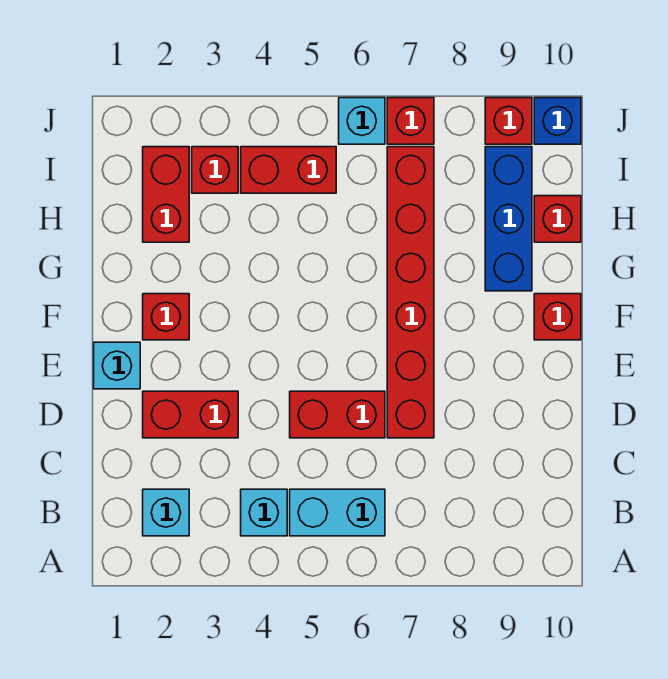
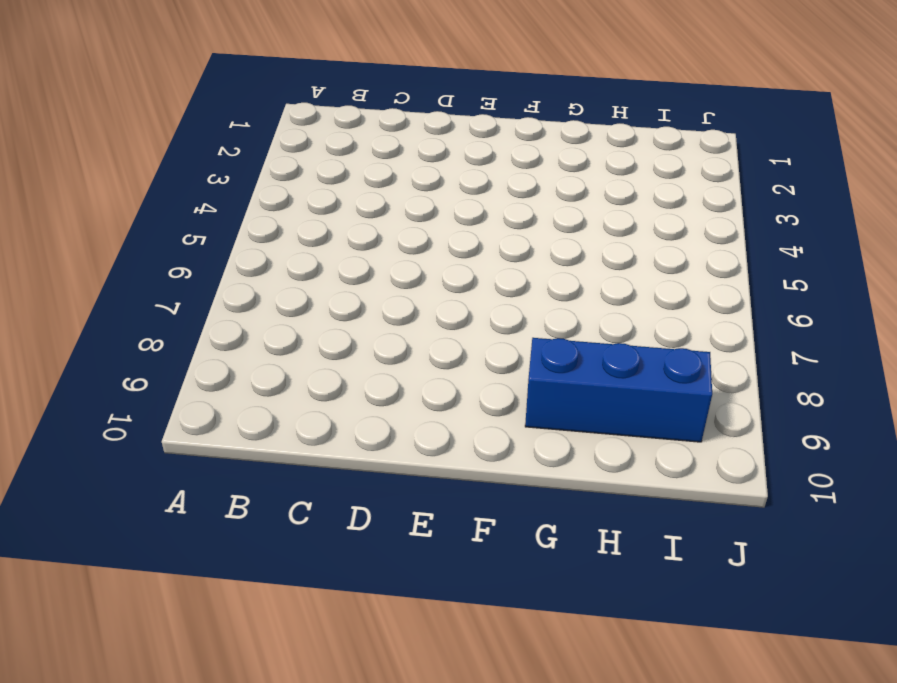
none -> cyan brick B2 level 1
none -> cyan brick B4 level 1
none -> cyan brick B5:B6 level 1

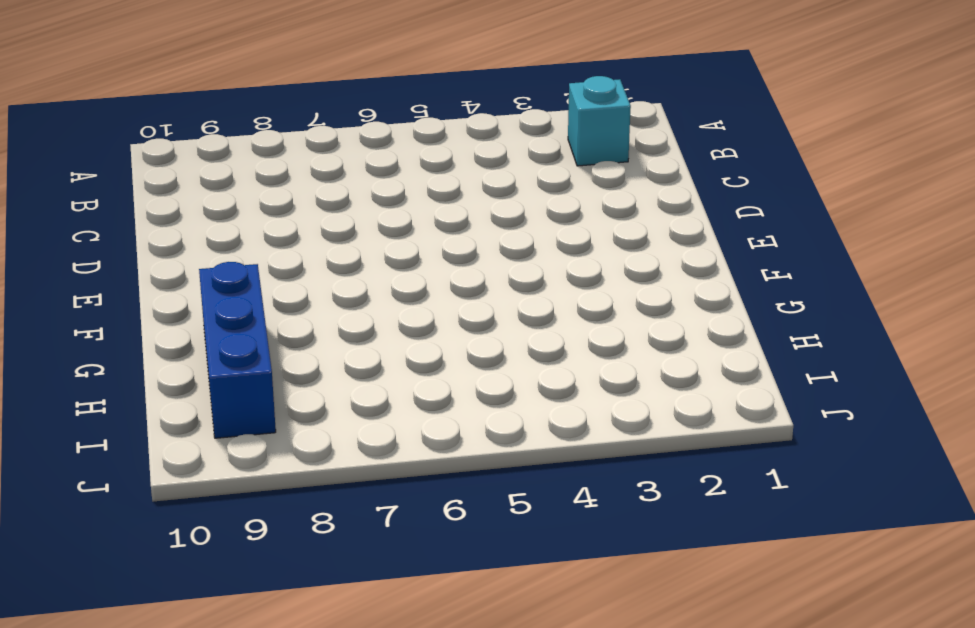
none -> cyan brick B4 level 1
none -> cyan brick B5:B6 level 1
none -> red brick D2:D3 level 1

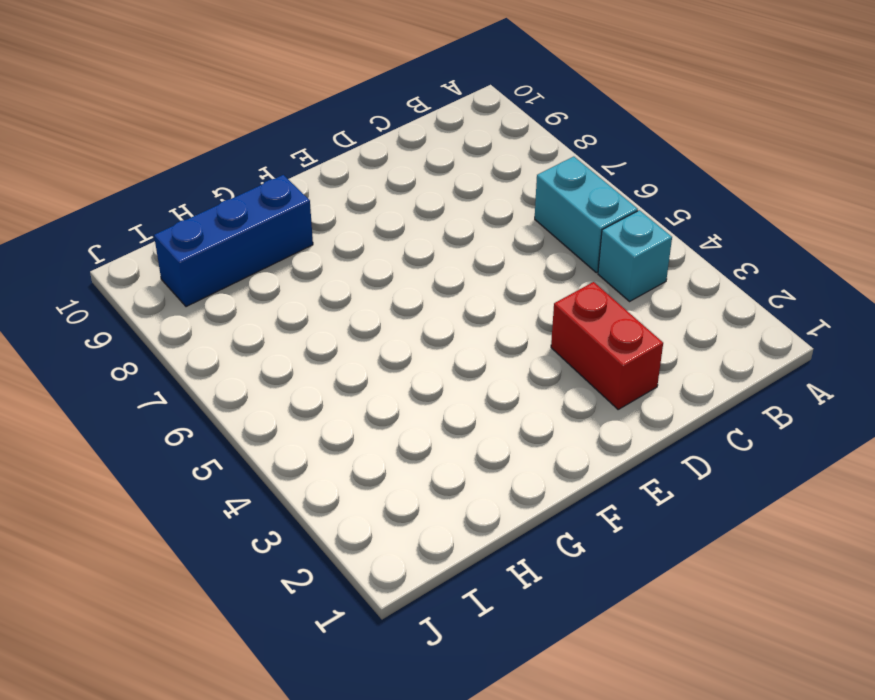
none -> cyan brick B2 level 1
none -> red brick D5:D6 level 1
none -> red brick D7:I7 level 1

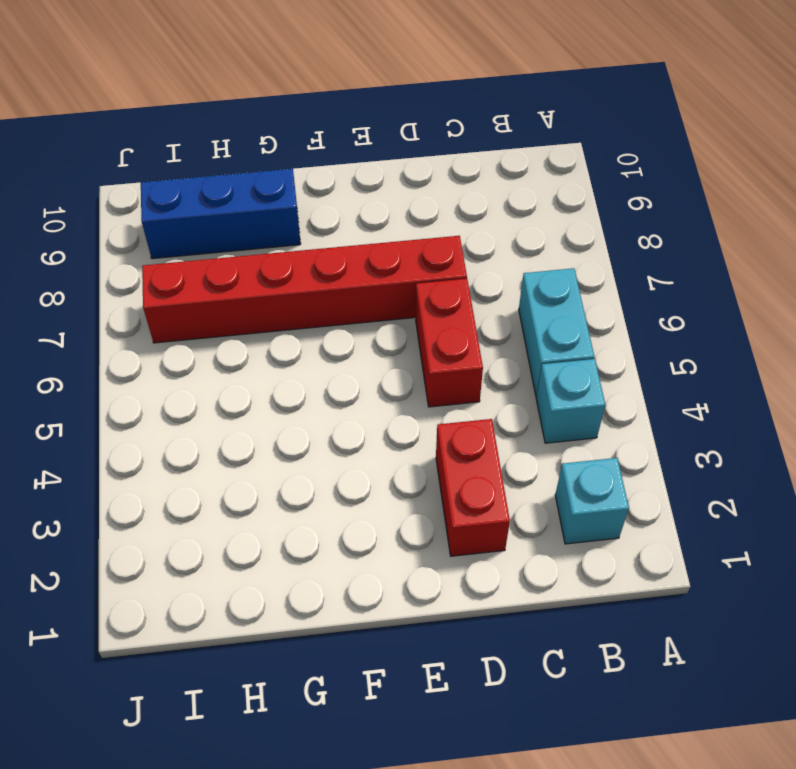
none -> cyan brick E1 level 1
none -> red brick F2 level 1
none -> red brick F10 level 1

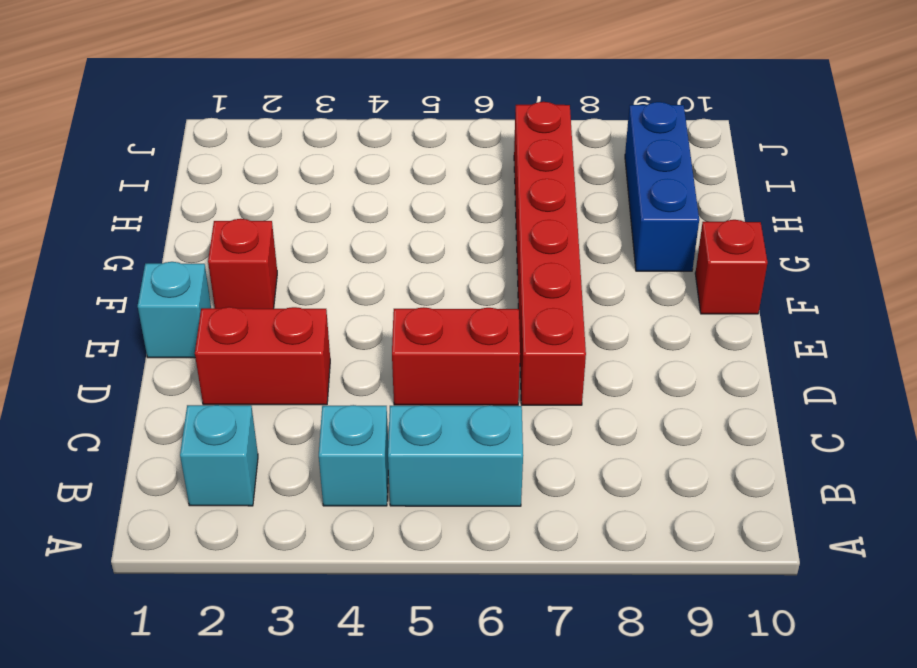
none -> red brick H2:I2 level 1
none -> red brick H10 level 1
none -> red brick I3 level 1

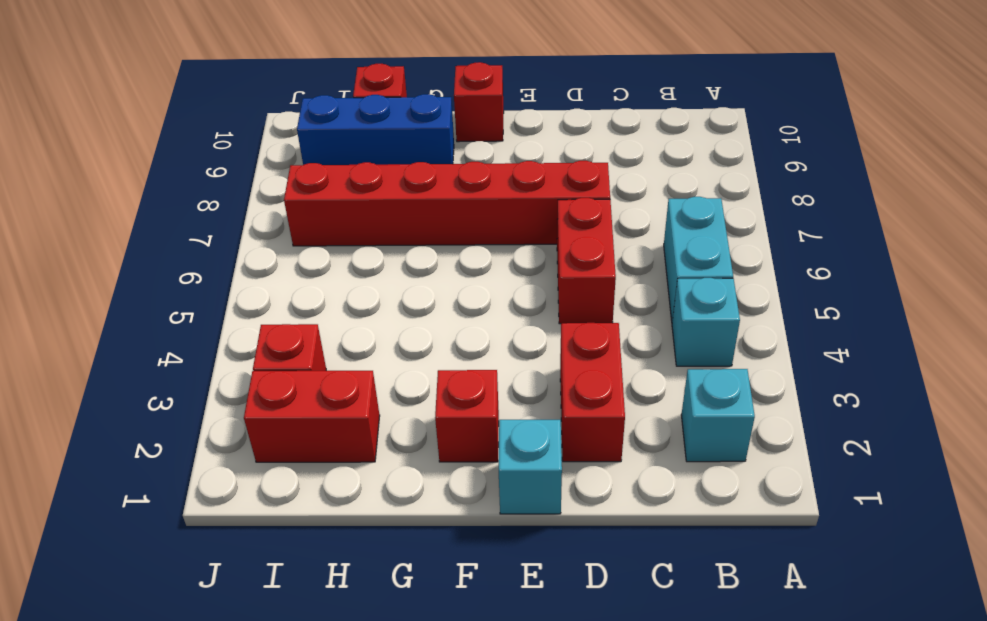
none -> red brick I4:I5 level 1
none -> cyan brick J6 level 1
none -> red brick J7 level 1

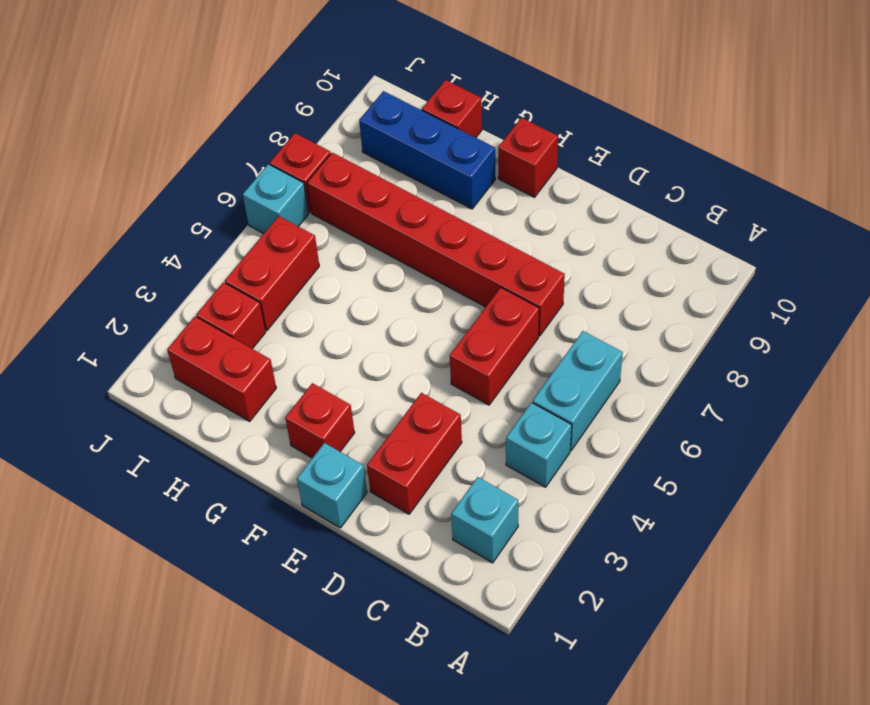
none -> red brick J9 level 1
none -> blue brick J10 level 1

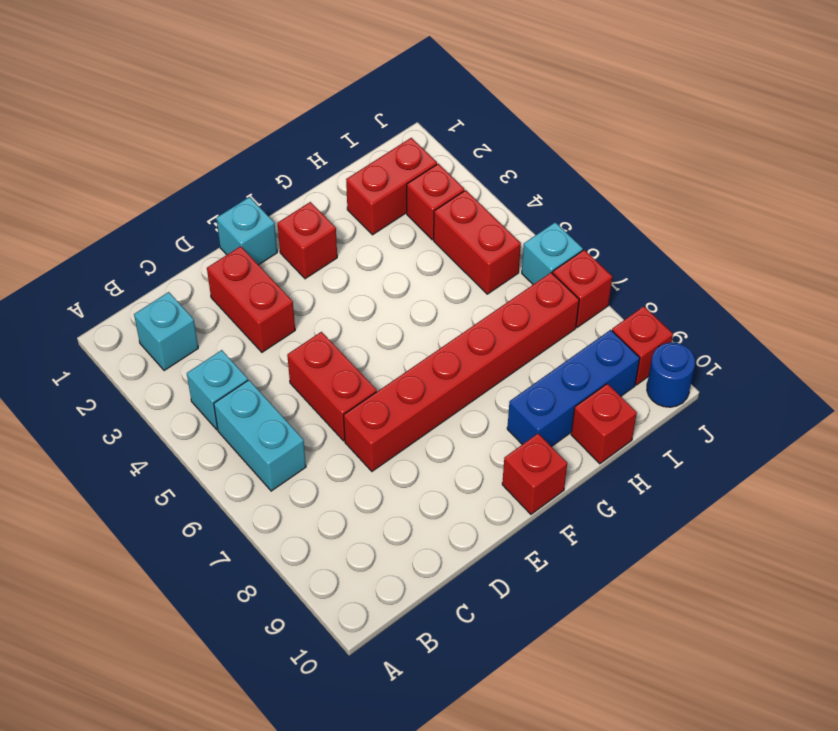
blue round brick J10 level 1 -> blue brick J10 level 1

